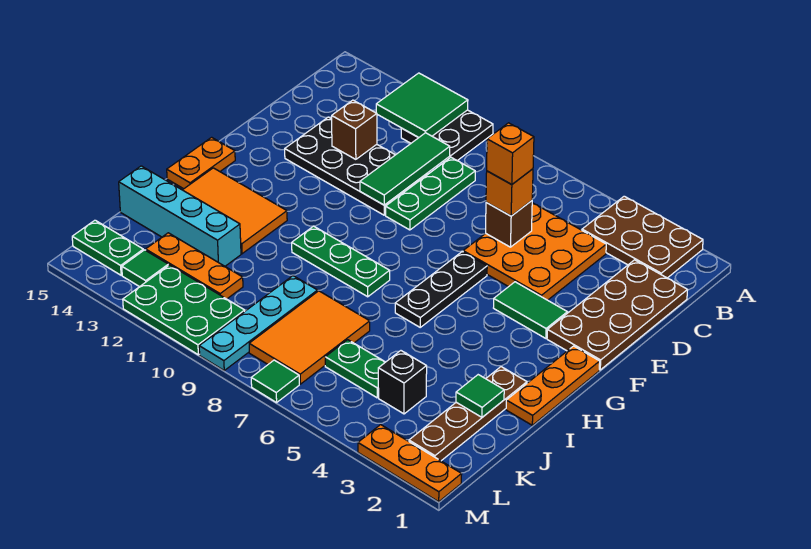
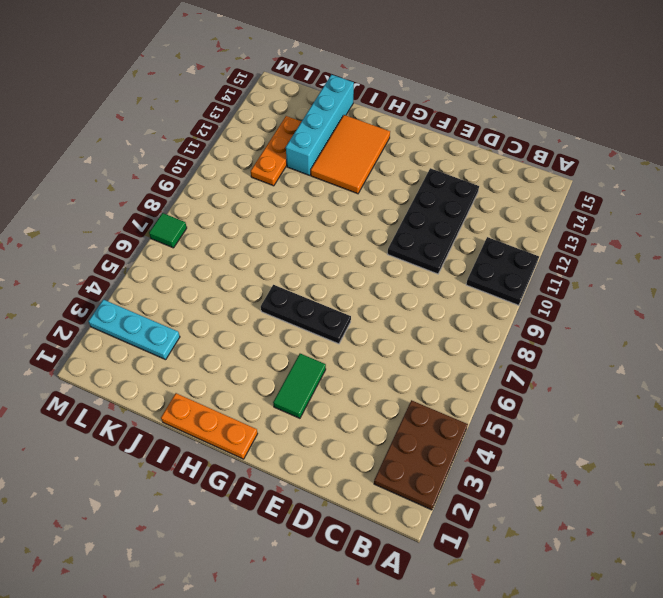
cyan plate K3:M3 level 1 -> orange plate M1:M3 level 1
none -> brown plate C1:F2 level 1
none -> orange plate C4:E6 level 1
none -> green plate C9:E9 level 1
none -> orange plate G15:H15 level 1

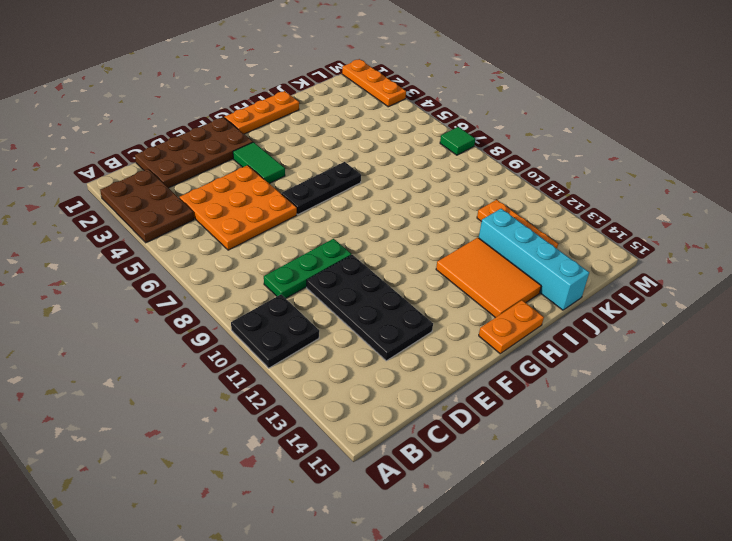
none -> green plate H8:H10 level 1
none -> brown plate I2:L2 level 1
none -> orange tile J7:L8 level 1
none -> cyan plate J9:M9 level 1

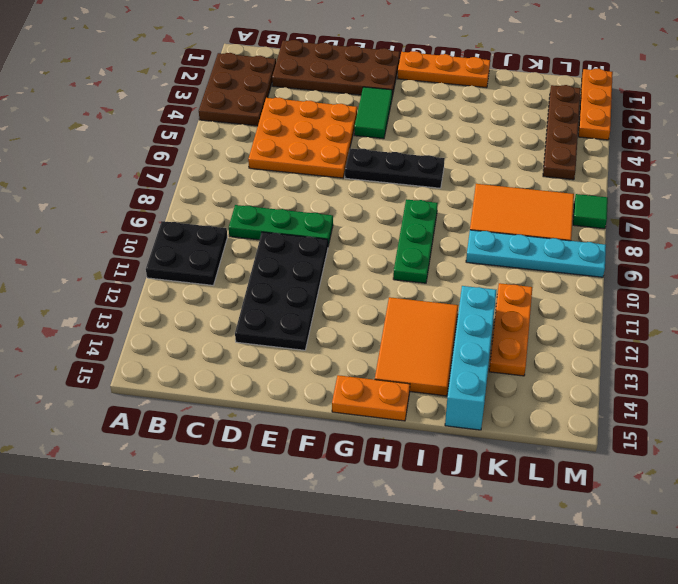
brown plate L2:L5 level 1 -> brown plate I2:L2 level 1
none -> black brick K4 level 1
none -> green plate K5:K6 level 1
none -> green plate L10:M12 level 1
none -> green tile L13 level 1

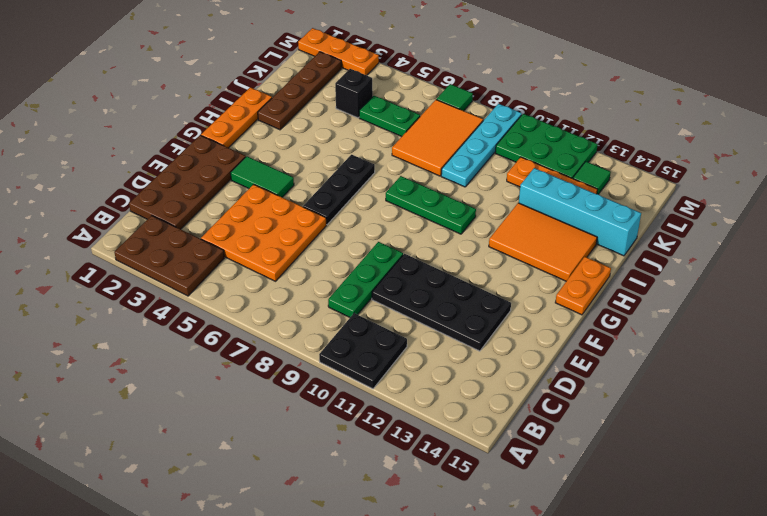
none -> green plate L14:L15 level 1
none -> green tile A11:B12 level 2
none -> green tile C10:E10 level 2
none -> brown brick D6 level 2

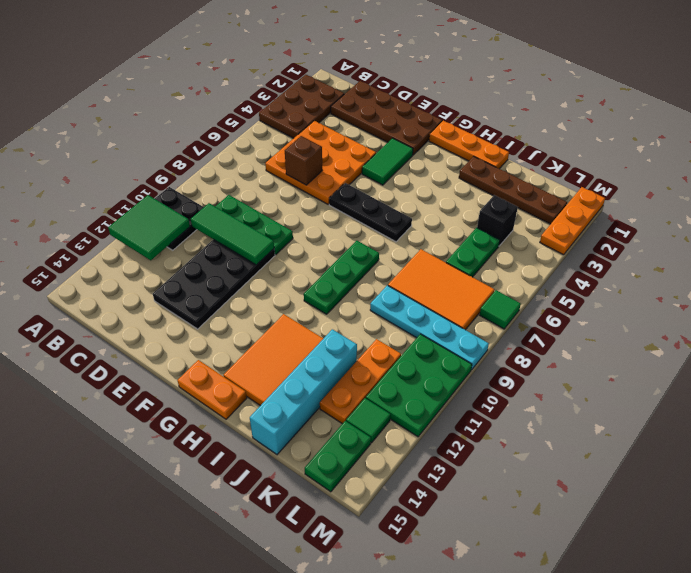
none -> brown brick D12 level 2
none -> green tile J2 level 2
none -> orange brick D6 level 3
none -> orange brick D6 level 4

